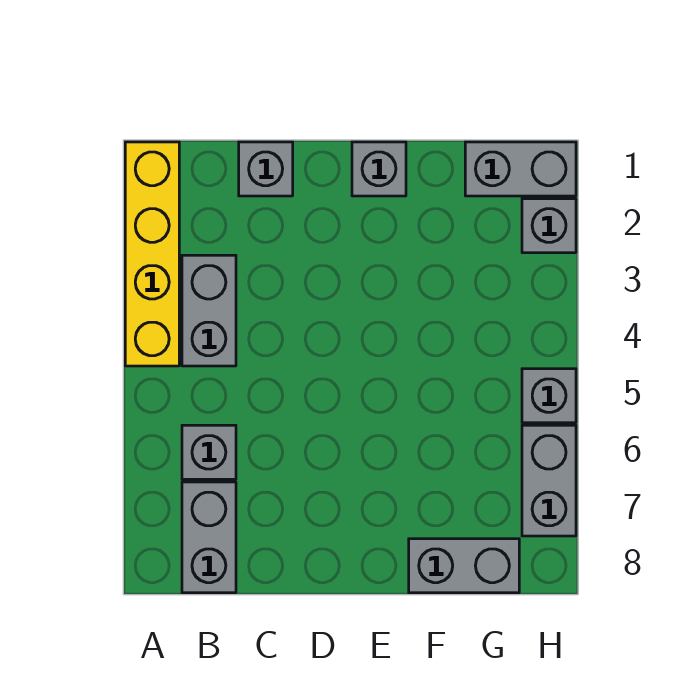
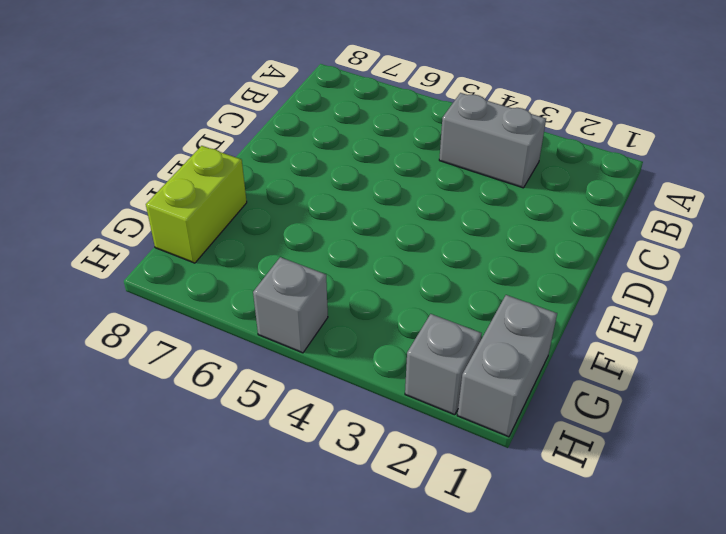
lime brick F8:G8 level 1 -> grey brick F8:G8 level 1
none -> yellow brick A1:A4 level 1
none -> grey brick B6 level 1

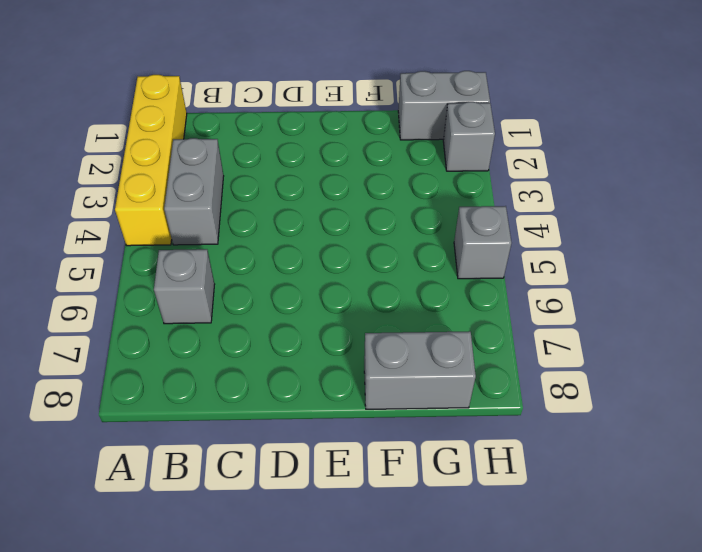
none -> grey brick B7:B8 level 1
none -> grey brick C1 level 1

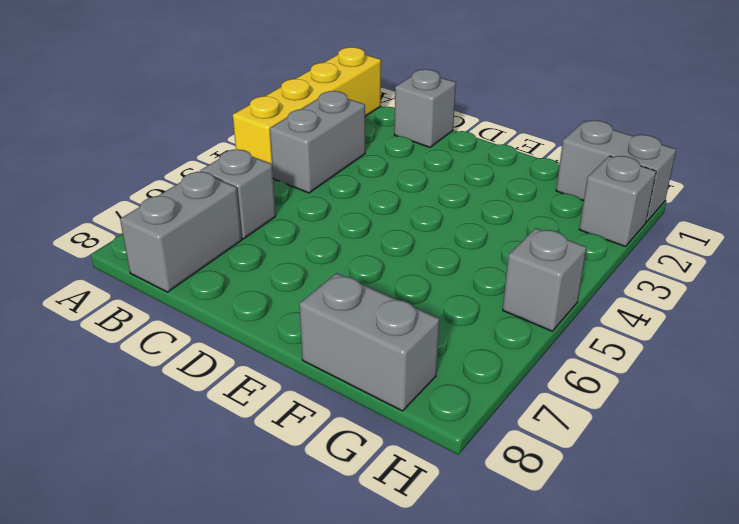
none -> grey brick E1 level 1
none -> grey brick H6:H7 level 1

